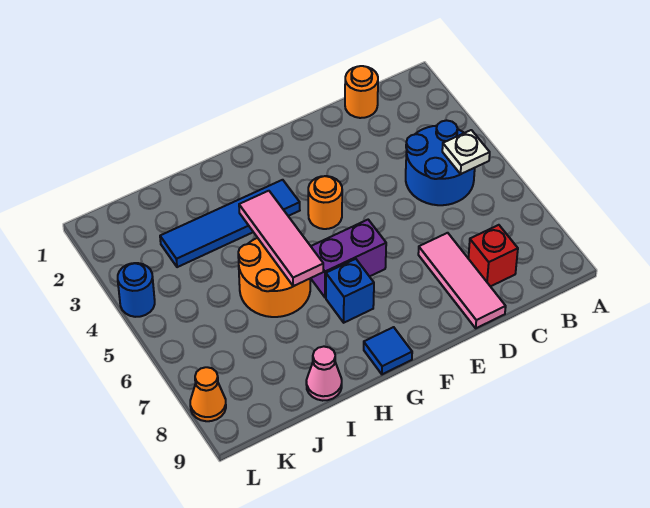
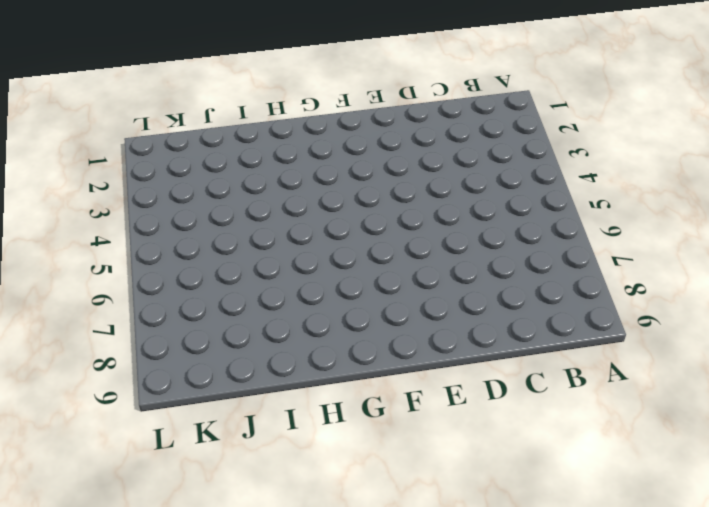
none -> blue round brick B4:C5 level 1
none -> orange round brick C1 level 1
none -> red brick C8 level 1

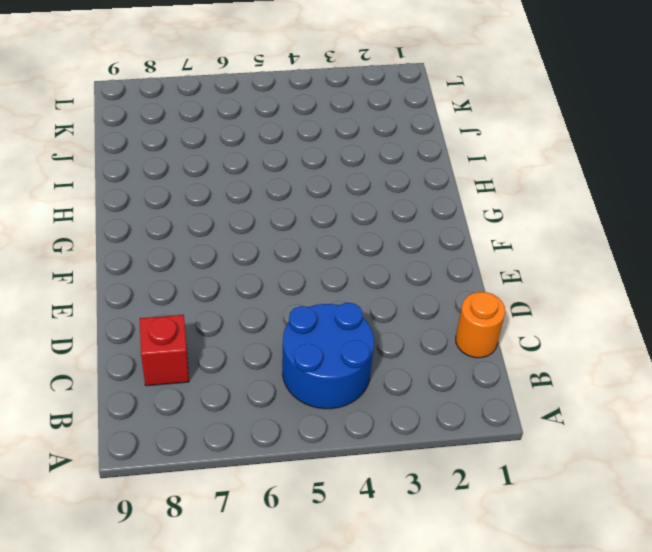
none -> pink tile D7:D9 level 1
none -> orange round brick F4 level 1
none -> purple brick F6:G6 level 1

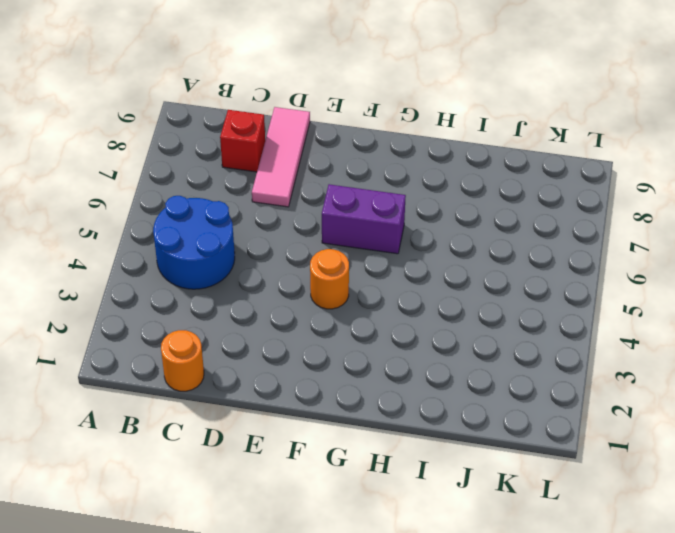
none -> blue tile G3:J3 level 1
none -> blue brick G7 level 1
none -> blue tile G9 level 1

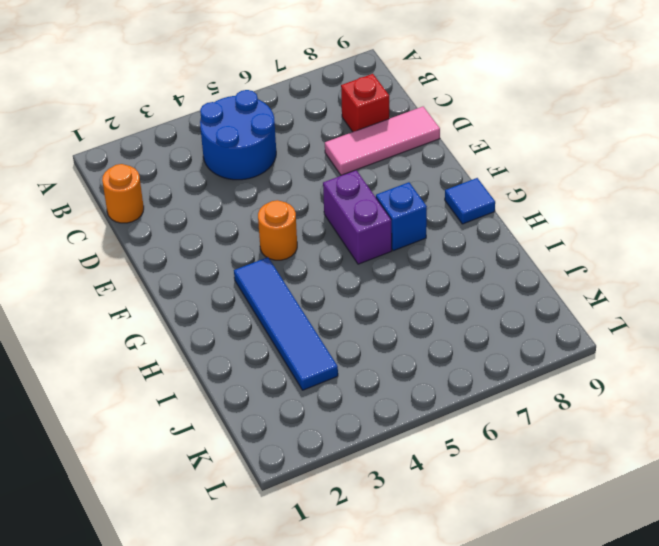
none -> orange round brick H5:I6 level 1
none -> pink cone I9 level 1
none -> blue round brick L4 level 1

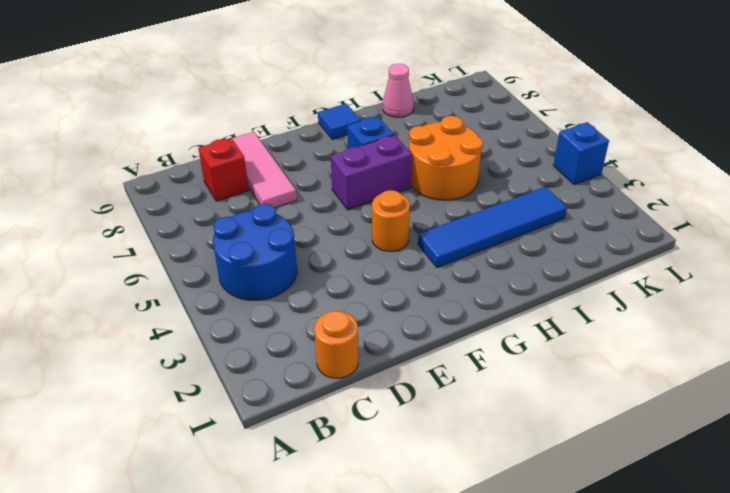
blue brick L4 level 1 -> blue round brick L4 level 1
none -> orange cone L8 level 1
none -> white plate B5 level 2
none -> pink tile H4:H6 level 2

